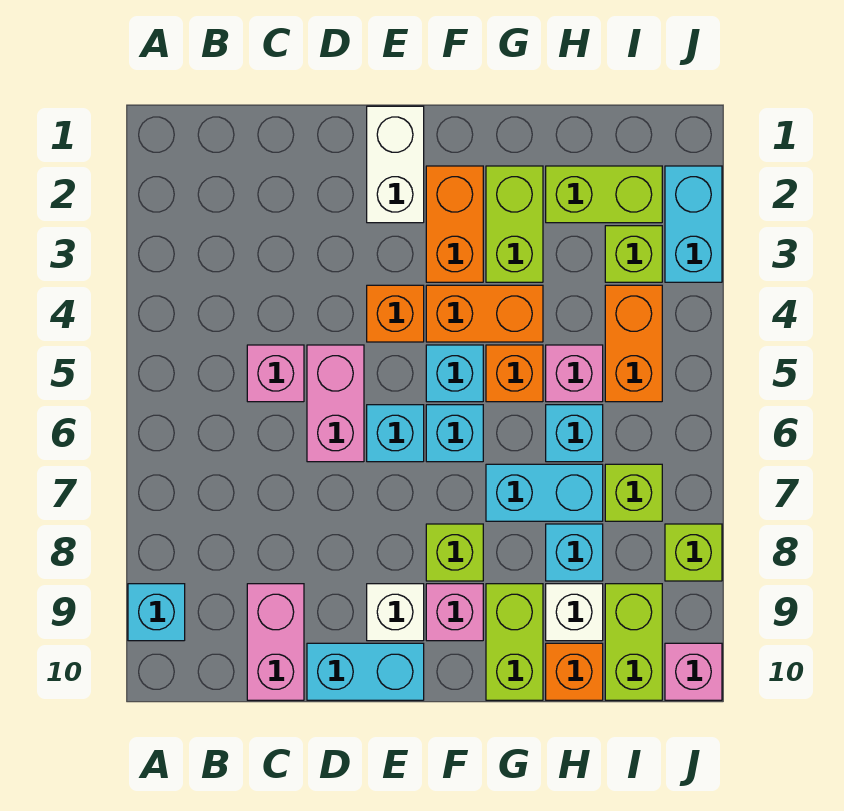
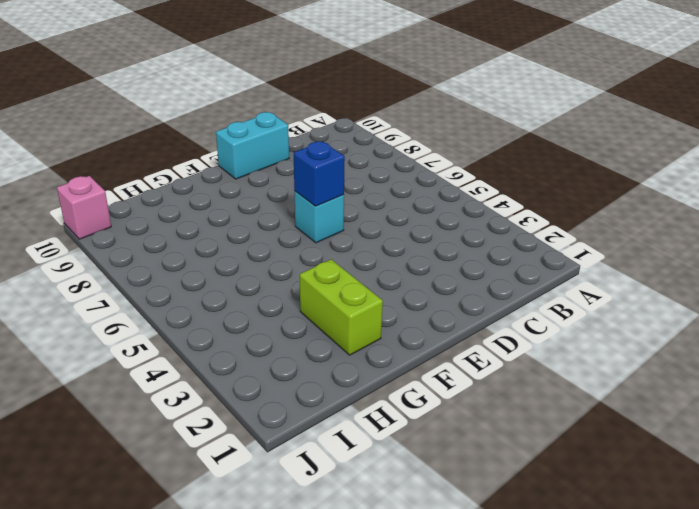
blue brick E6 level 2 -> none
none -> cyan brick A9 level 1
none -> pink brick C5 level 1
none -> pink brick C9:C10 level 1
none -> pink brick D5:D6 level 1

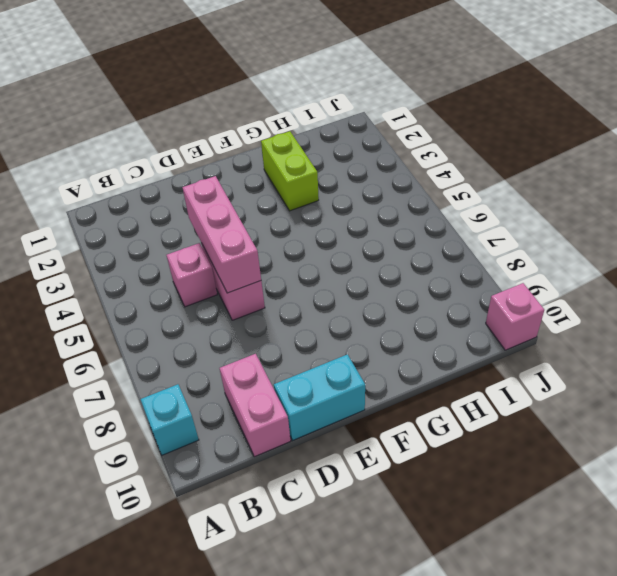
pink brick D4:D6 level 2 -> none
none -> white brick E1:E2 level 1
none -> orange brick E4 level 1
none -> cyan brick E6 level 1
none -> white brick E9 level 1

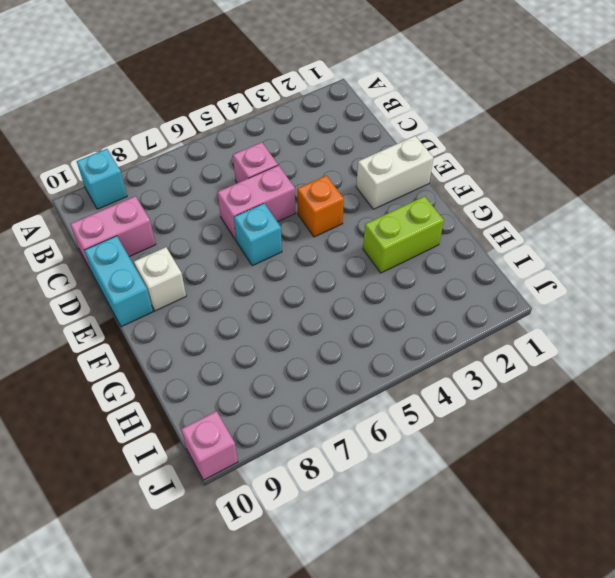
none -> orange brick F2:F3 level 1
none -> orange brick F4:G4 level 1
none -> cyan brick F5 level 1
none -> cyan brick F6 level 1

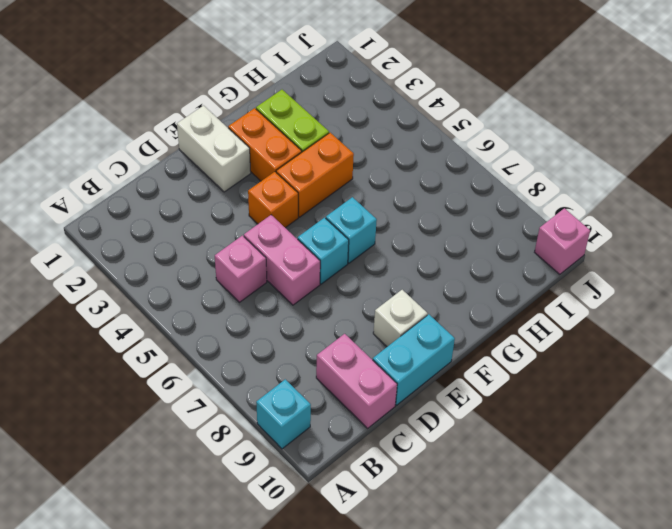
none -> cyan brick F5 level 1
none -> lime brick F8 level 1
none -> pink brick F9 level 1
none -> orange brick G5 level 1

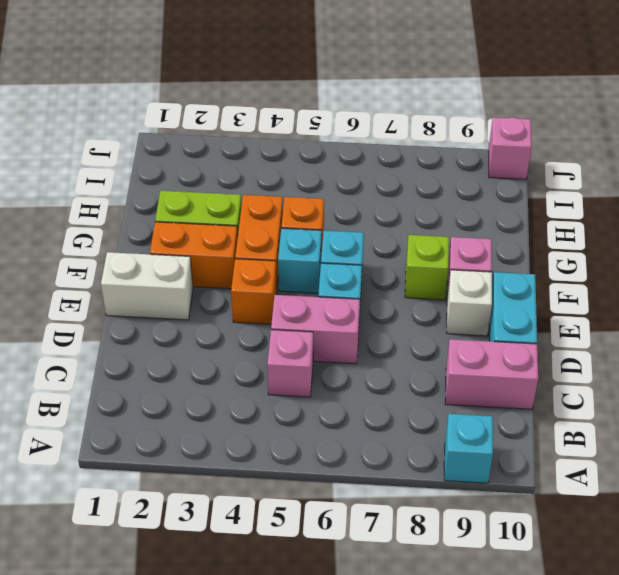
none -> cyan brick G7:H7 level 1
none -> lime brick G9:G10 level 1
none -> lime brick H2:I2 level 1
none -> pink brick H5 level 1

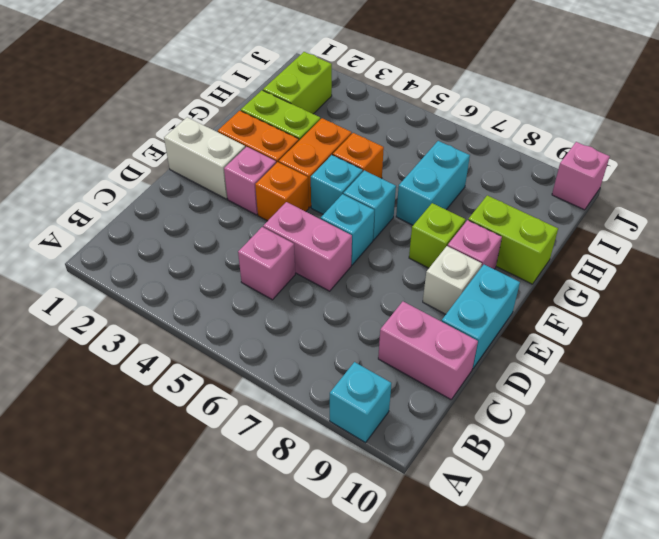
pink brick E3 level 1 -> pink brick H5 level 1
none -> cyan brick H6 level 1
none -> cyan brick H8 level 1
none -> white brick H9 level 1
none -> orange brick H10 level 1

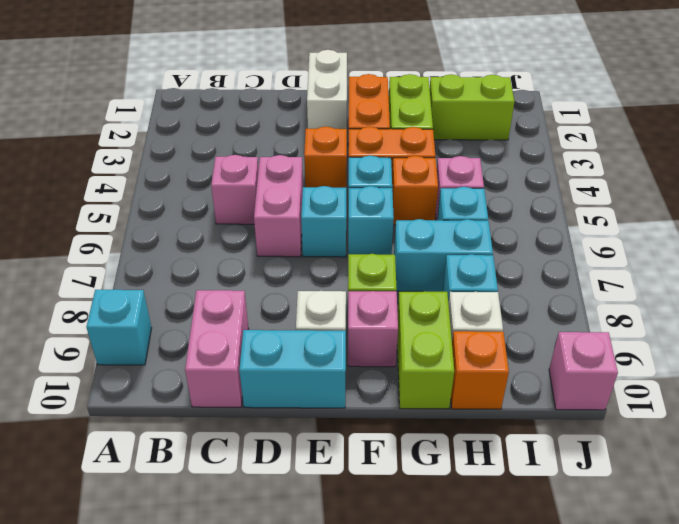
none -> lime brick I3 level 1
none -> orange brick I4:I5 level 1
none -> lime brick I7 level 1
none -> lime brick I9:I10 level 1

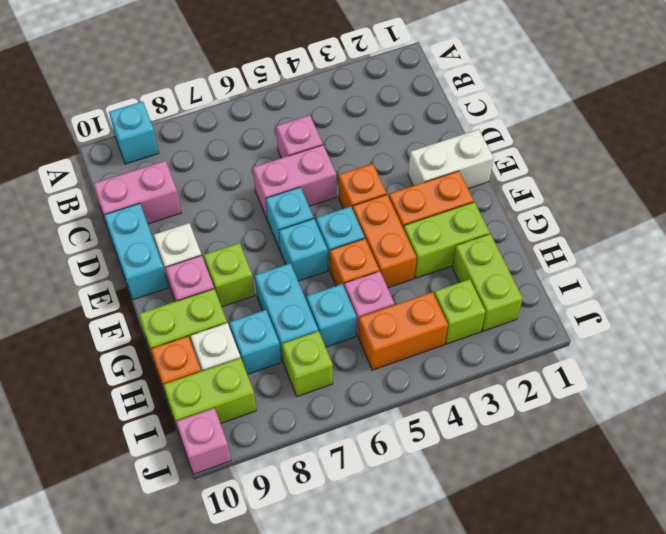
none -> cyan brick J2:J3 level 1
none -> lime brick J8 level 1

